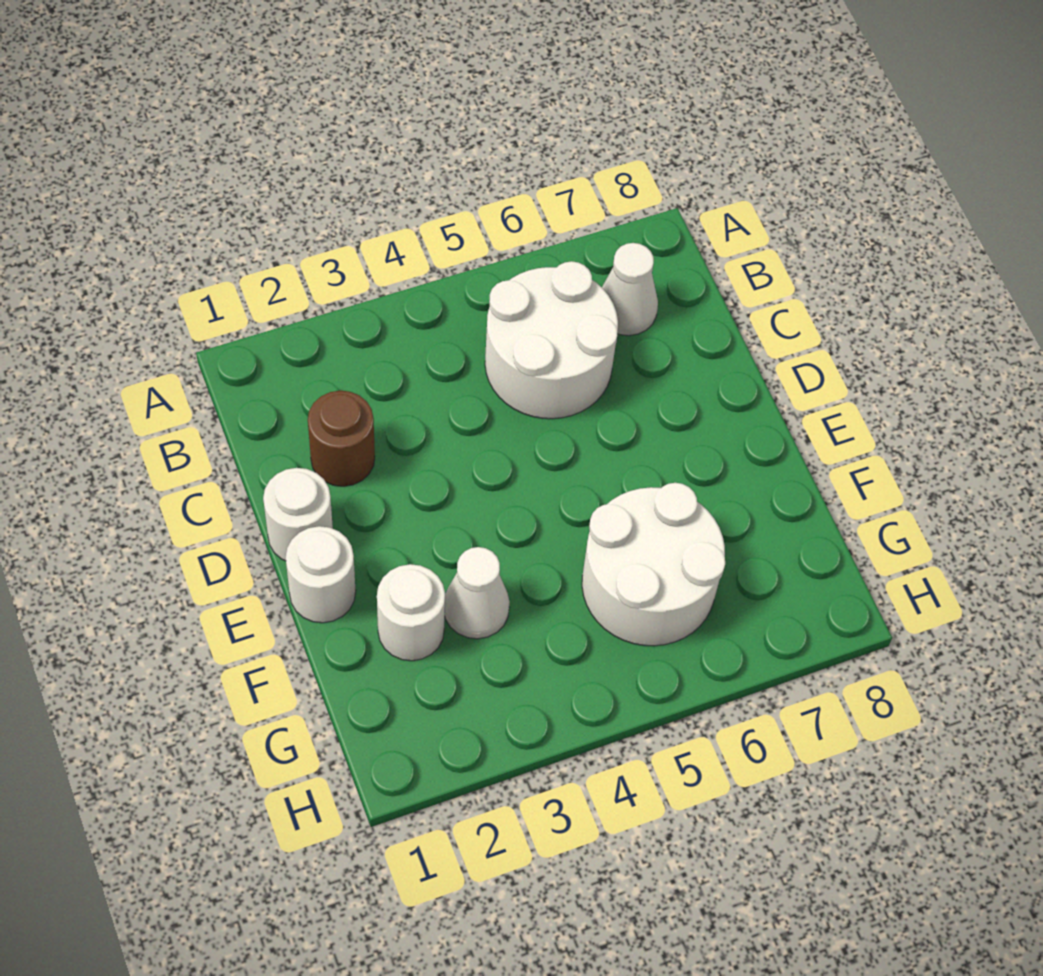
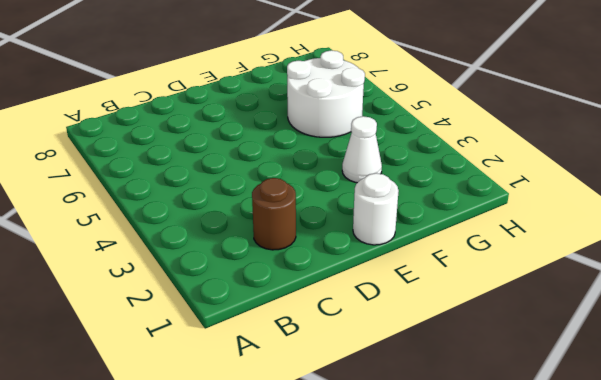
none -> white round brick B5:C6 level 1
none -> white cone B7 level 1

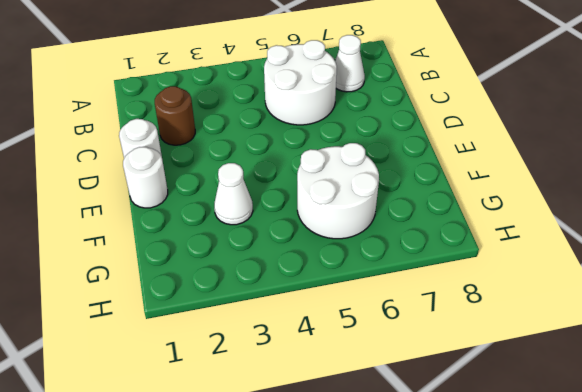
none -> white round brick F2 level 1

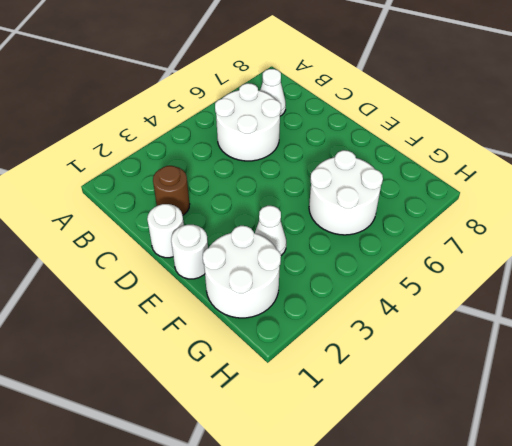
white round brick F1:G2 level 1 -> white round brick F2 level 1

